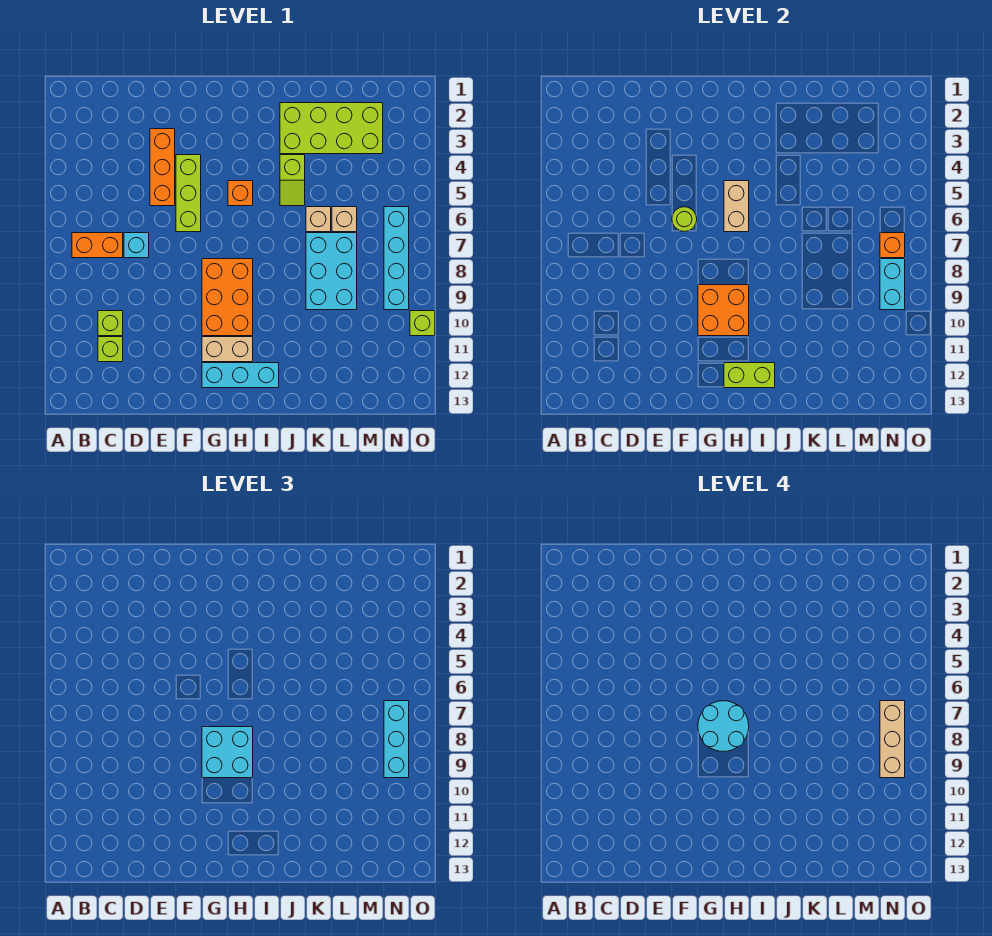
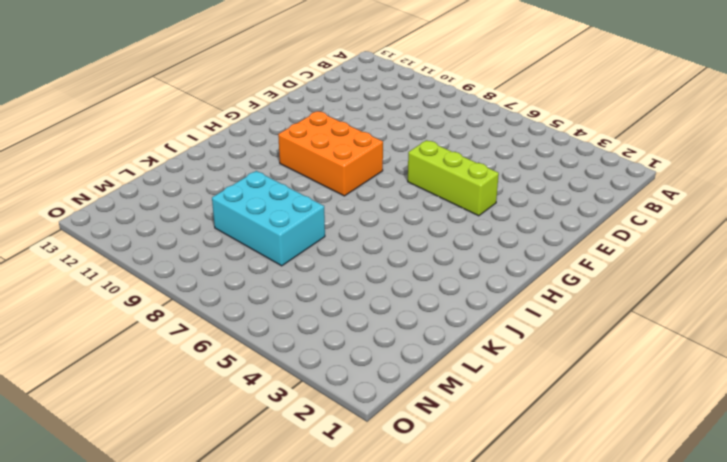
none -> orange brick B7:C7 level 1
none -> lime brick C10 level 1
none -> lime brick C11 level 1

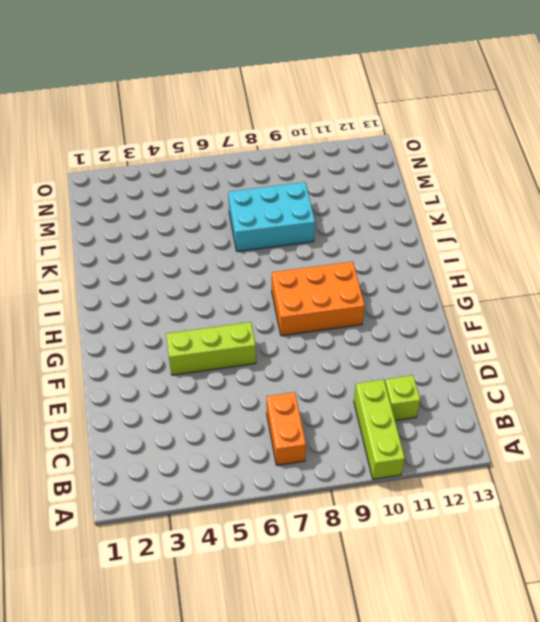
lime brick A10:C10 level 1 -> lime brick C10 level 1
none -> cyan brick D7 level 1
none -> orange brick E3:E5 level 1
none -> tan brick G11:H11 level 1

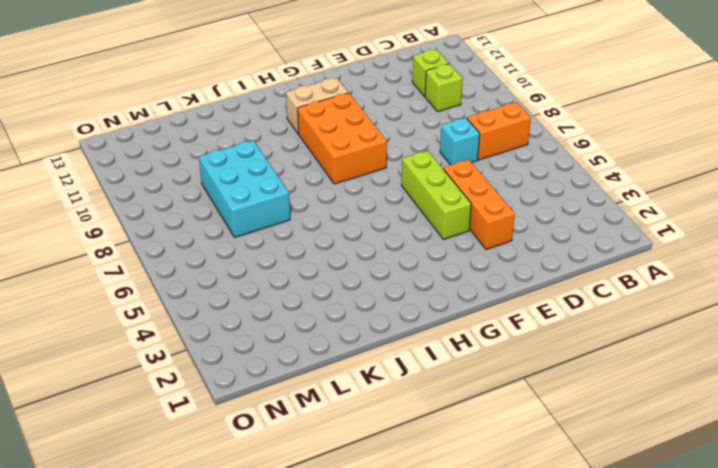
none -> cyan brick G12:I12 level 1
none -> orange brick H5 level 1
none -> lime brick J2:M3 level 1

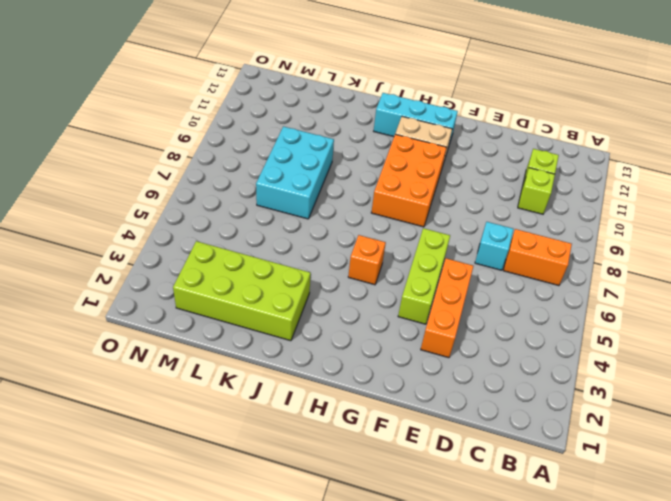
none -> lime slope J4:J5 level 1 top 4
none -> tan brick K6 level 1
none -> tan brick L6 level 1

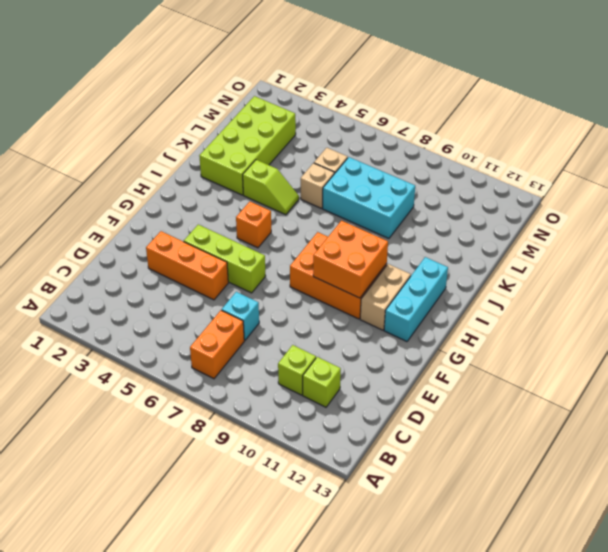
none -> cyan brick N6:N9 level 1
none -> lime brick O10 level 1
none -> lime round brick F6 level 2

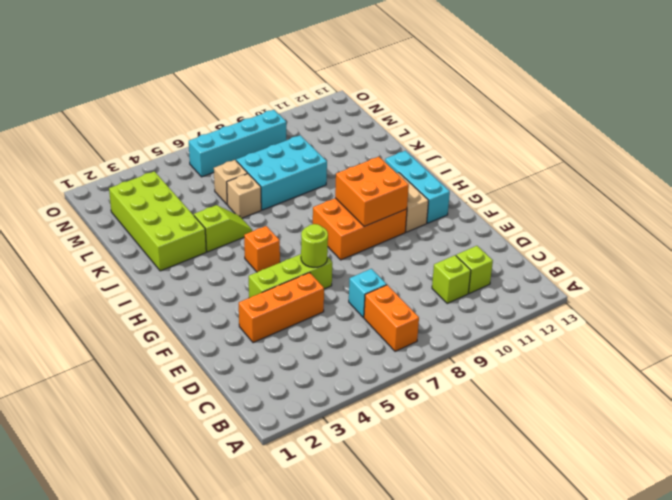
none -> lime brick O10 level 1
none -> tan brick H5:H6 level 2
none -> lime brick H12:I12 level 2

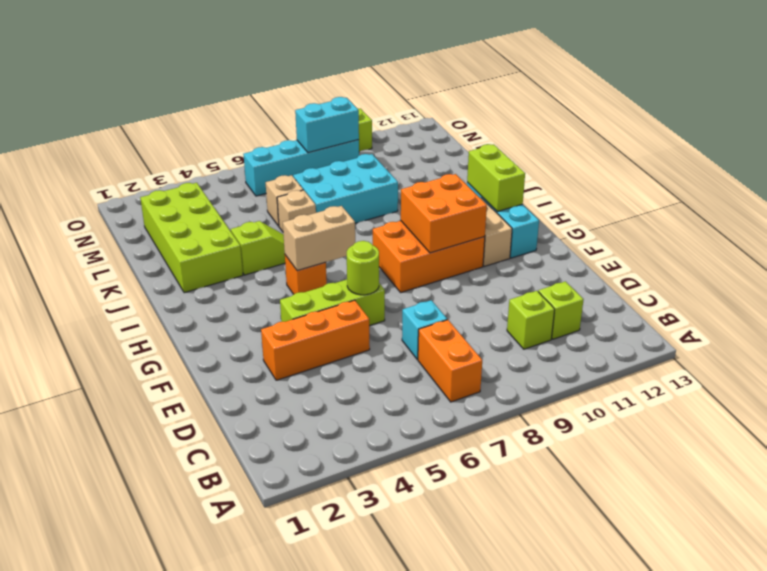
none -> orange brick N7 level 2
none -> cyan brick G8:H9 level 3
none -> cyan brick N7:N9 level 3

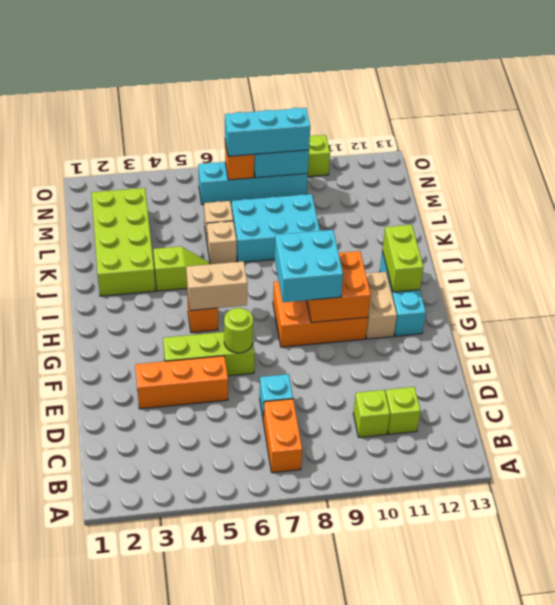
none -> cyan round brick G7:H8 level 4
none -> tan brick N7:N9 level 4

